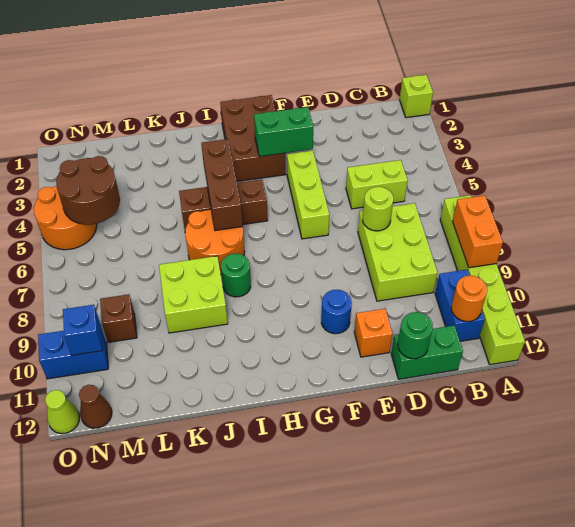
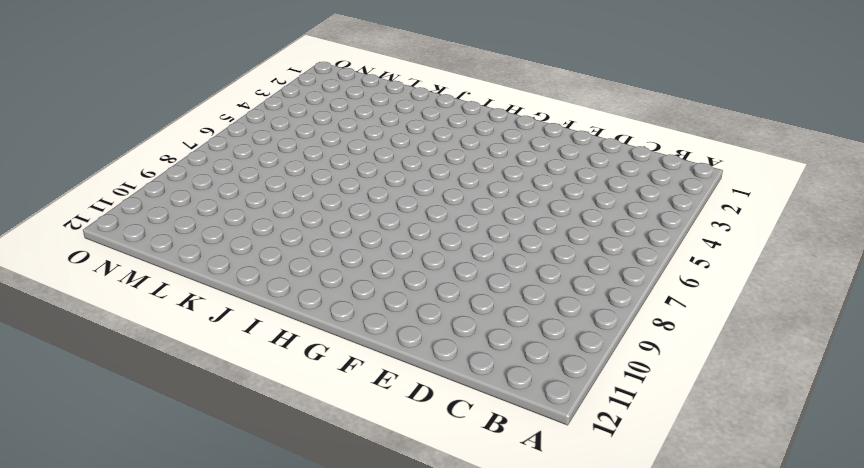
none -> lime brick A1 level 1
none -> lime brick A7:A12 level 1
none -> blue brick B10:B11 level 1

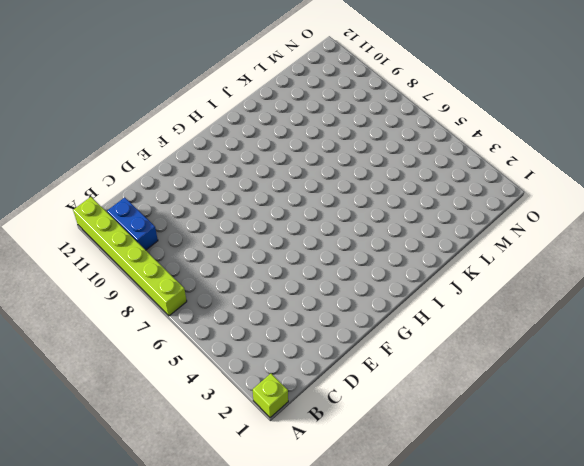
none -> lime brick C5:D5 level 1
none -> lime brick C7:D9 level 1
none -> green brick C12:D12 level 1

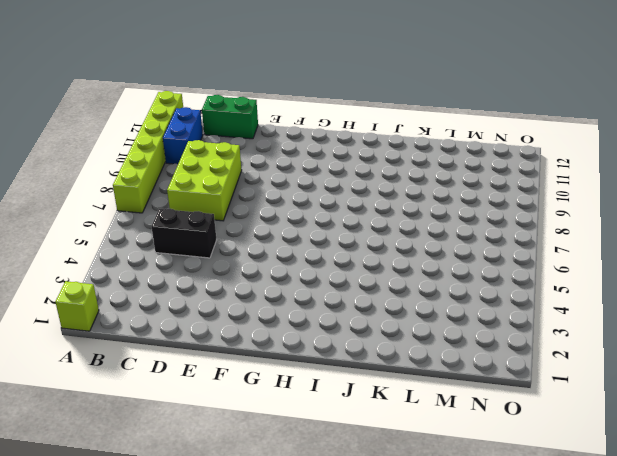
black brick C5:D5 level 1 -> lime brick C5:D5 level 1
none -> orange brick E11 level 1
none -> lime brick F4:F6 level 1
none -> blue round brick F10 level 1

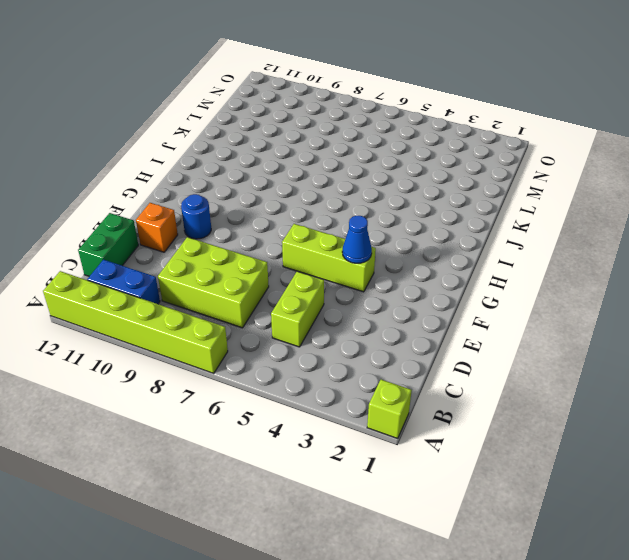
blue cone F4 level 2 -> none
none -> brown brick G1:H3 level 1
none -> brown brick H5:J5 level 1
none -> orange round brick I6:J7 level 1

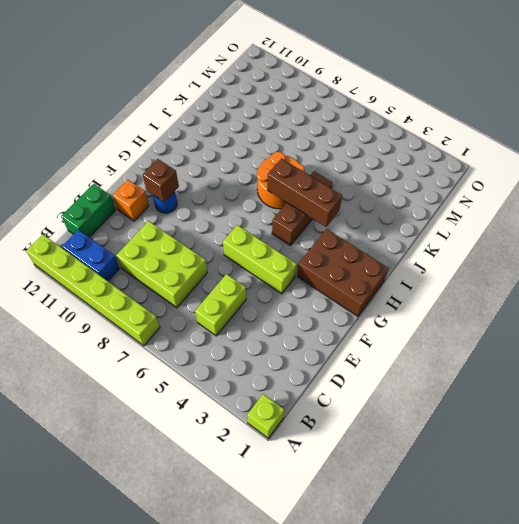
brown brick F10 level 2 -> brown brick M9 level 1
none -> green round brick I8 level 1
none -> lime brick J8:K9 level 1
none -> orange round brick N4:O5 level 1

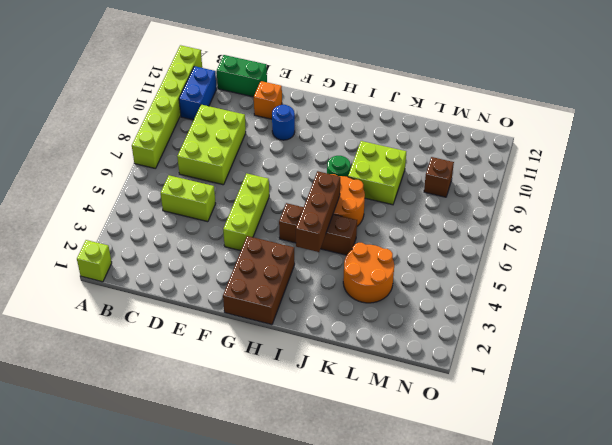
orange round brick K3:L4 level 1 -> orange round brick N4:O5 level 1
none -> blue brick N10:O10 level 1
none -> brown cone N12 level 1
none -> lime cone O12 level 1

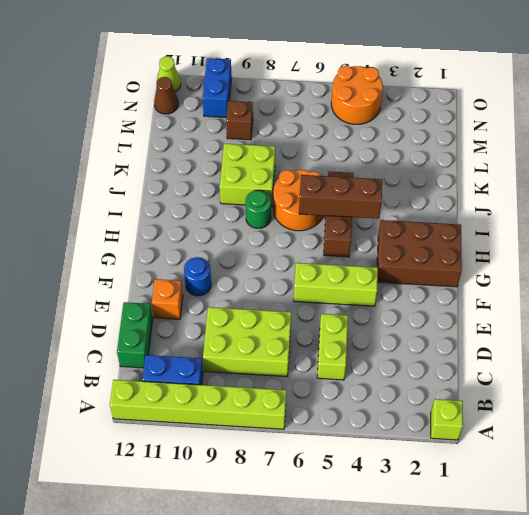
none -> orange brick A8:A9 level 2
none -> orange round brick B11 level 2
none -> lime round brick D7 level 2

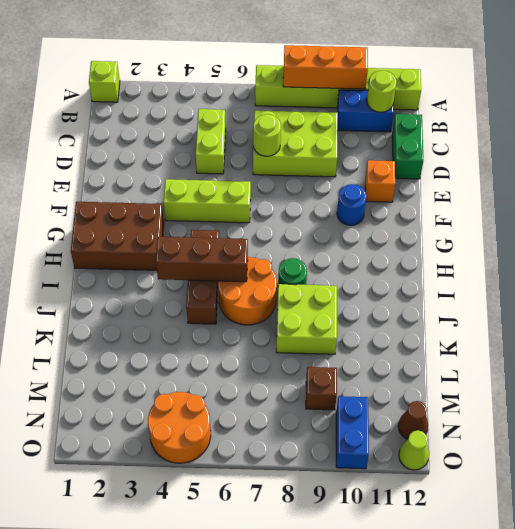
orange brick A8:A10 level 2 -> orange brick A8:A9 level 2
lime round brick B11 level 2 -> orange round brick B11 level 2
none -> green round brick D12 level 2
none -> green brick F3:G3 level 2
none -> brown round brick M4:N5 level 2

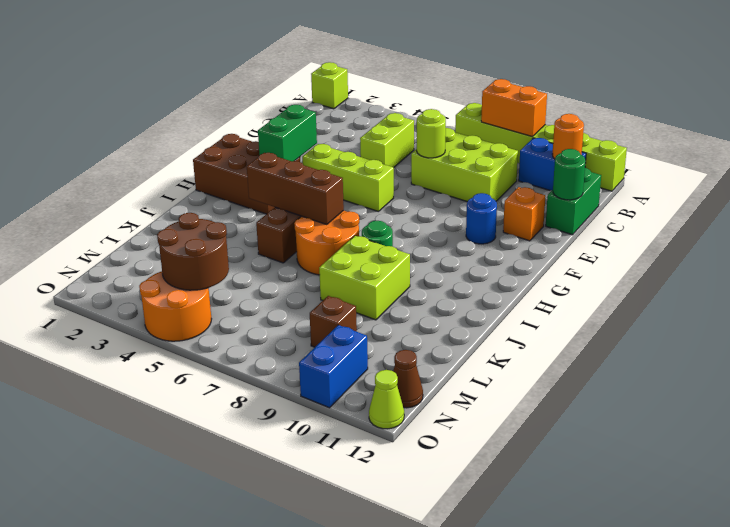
none -> blue brick N10 level 2

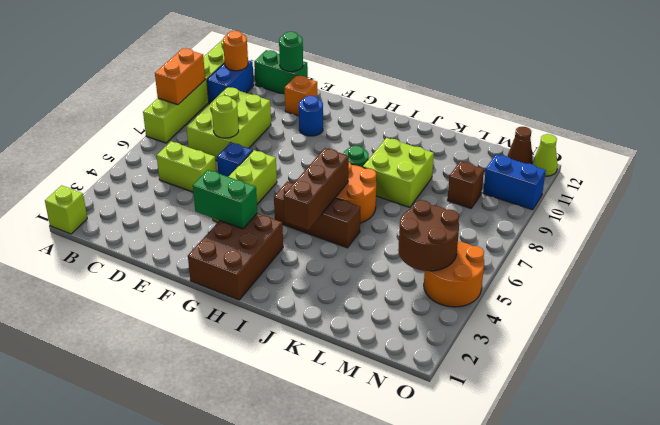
blue brick E6 level 1 -> blue brick N10 level 2

